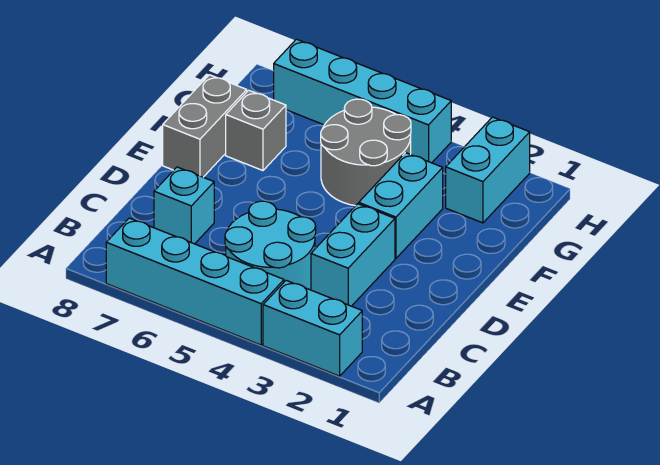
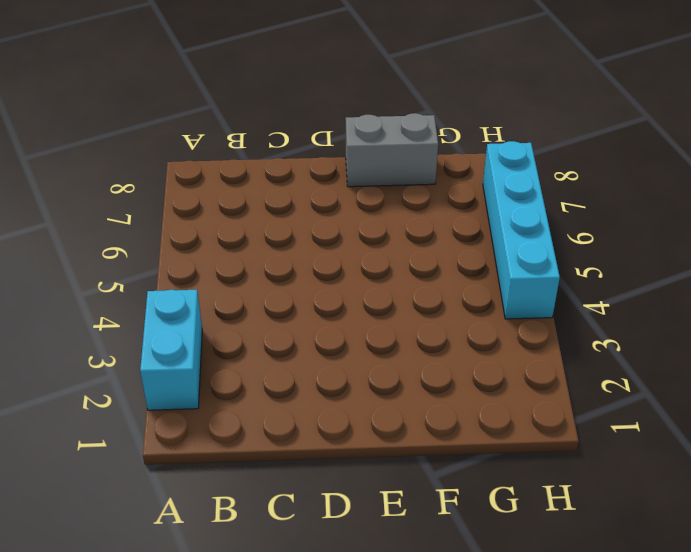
none -> cyan brick A4:A7 level 1
none -> cyan round brick B4:C5 level 1

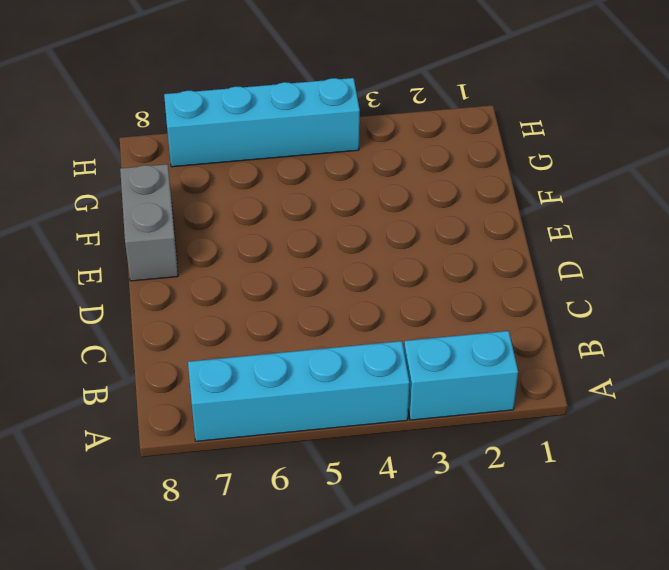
none -> cyan round brick B4:C5 level 1
none -> cyan brick C3:D3 level 1

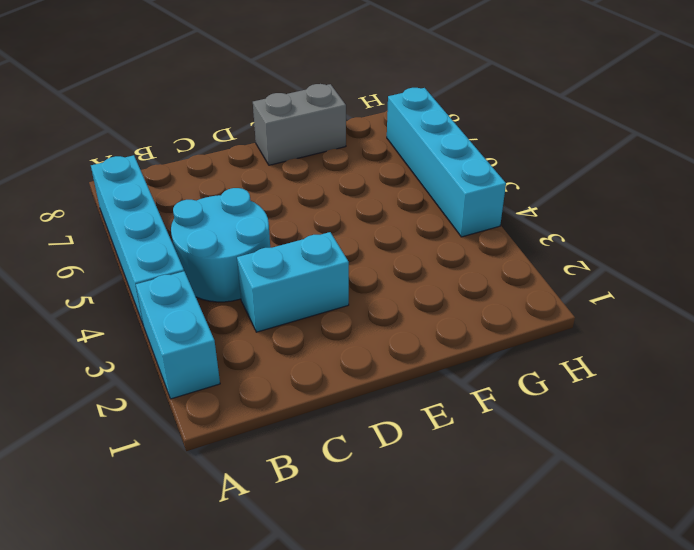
none -> cyan brick C7 level 1
none -> cyan brick E3:F3 level 1

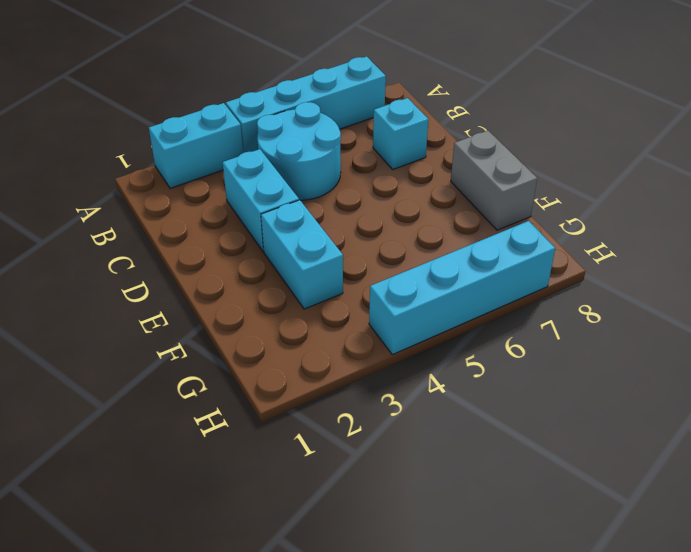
none -> grey round brick F4:G5 level 1
none -> grey brick F7 level 1

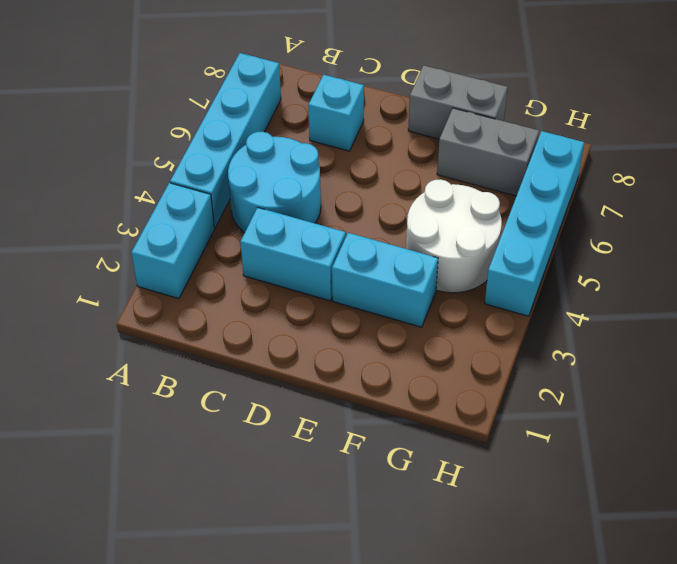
white round brick F4:G5 level 1 -> grey round brick F4:G5 level 1
grey brick F7:G7 level 1 -> grey brick F7 level 1
none -> cyan brick G2:H2 level 1

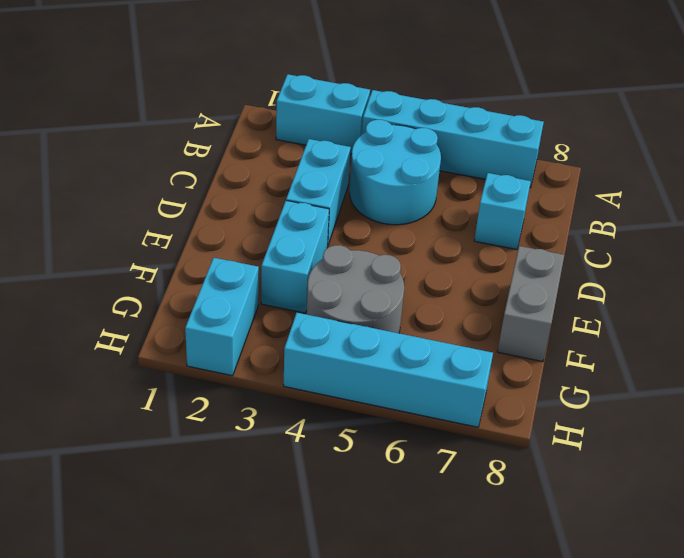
none -> grey brick F7 level 1

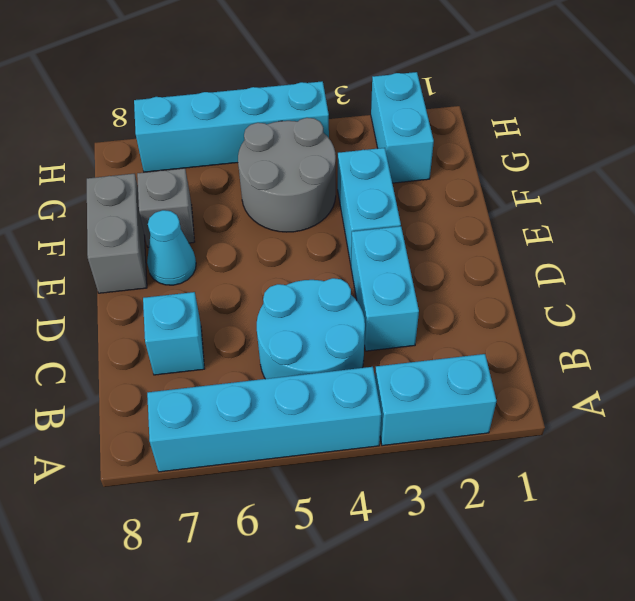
cyan cone E7 level 1 -> none

